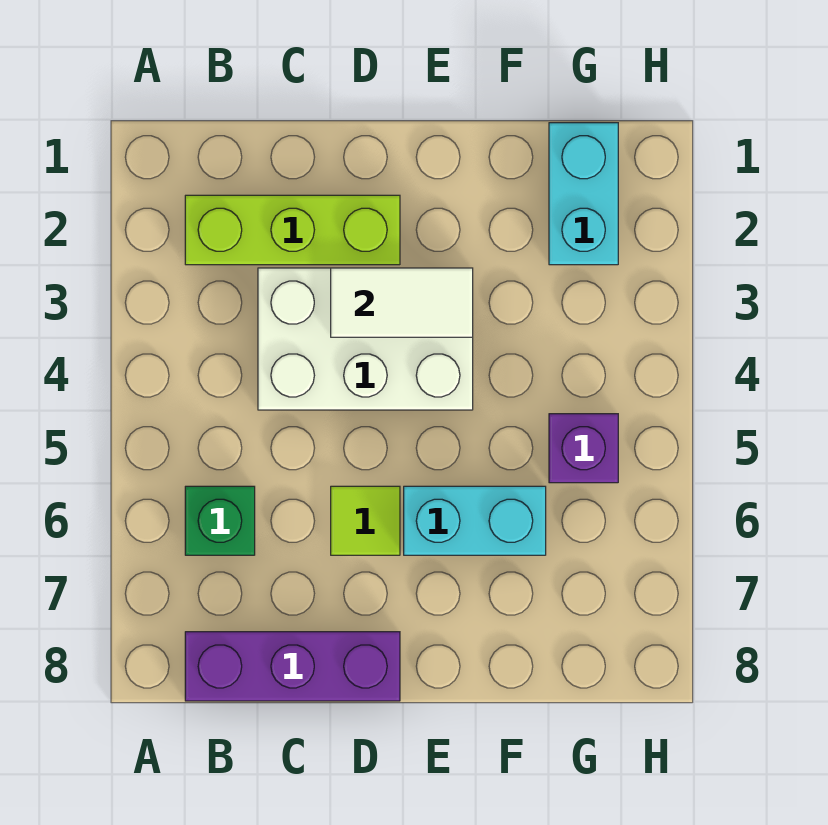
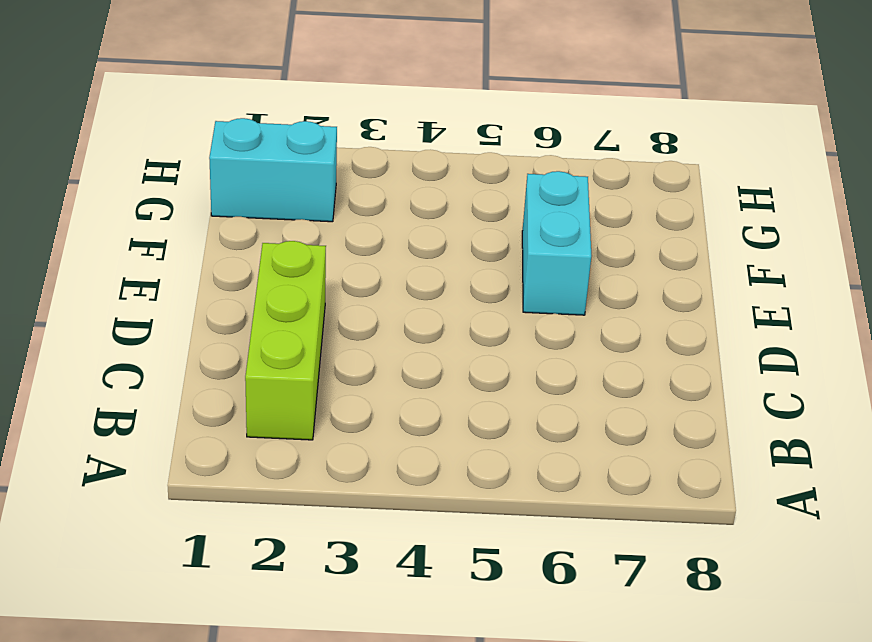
none -> green brick B6 level 1
none -> purple brick B8:D8 level 1

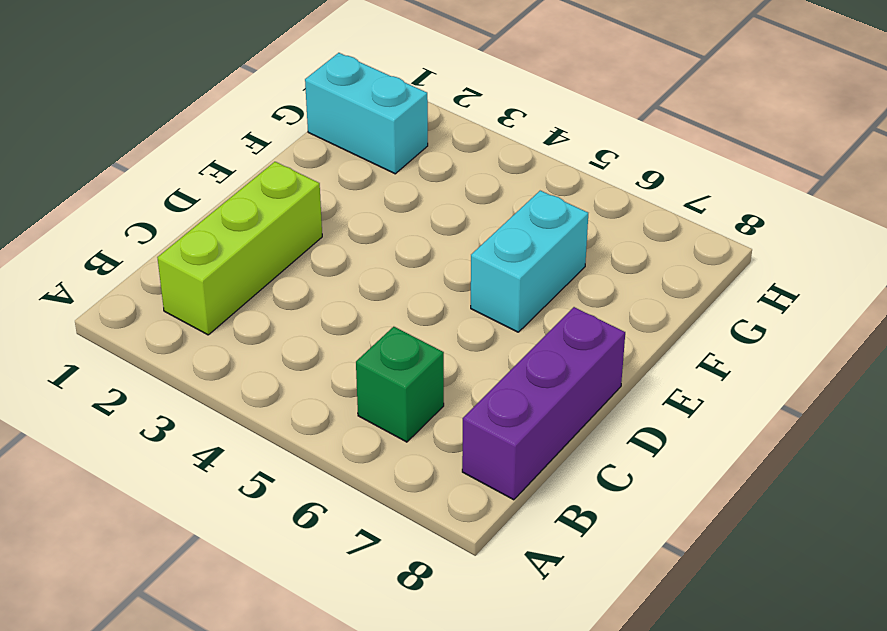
none -> white brick C3:E4 level 1
none -> lime tile D6 level 1

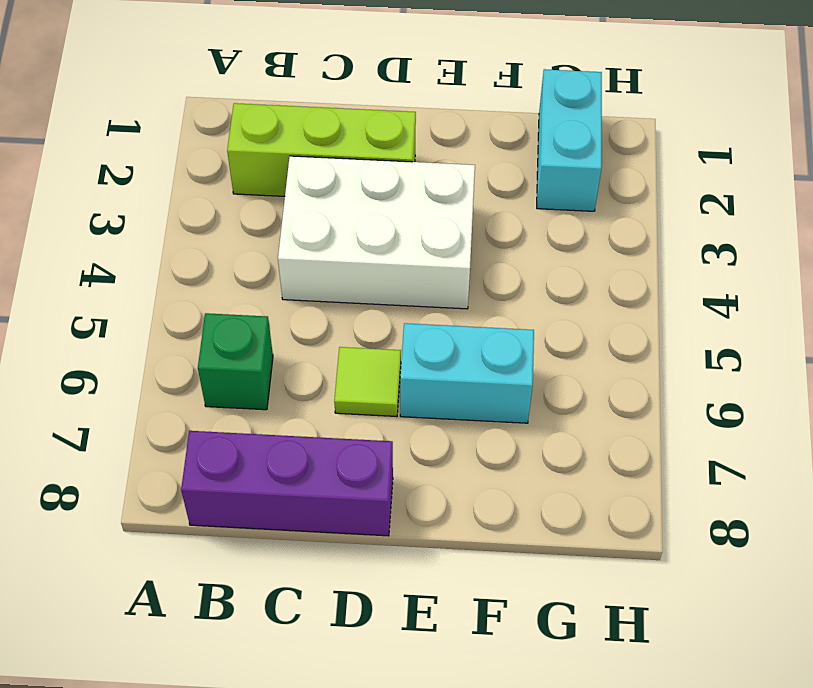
none -> purple brick G5 level 1
none -> white tile D3:E3 level 2

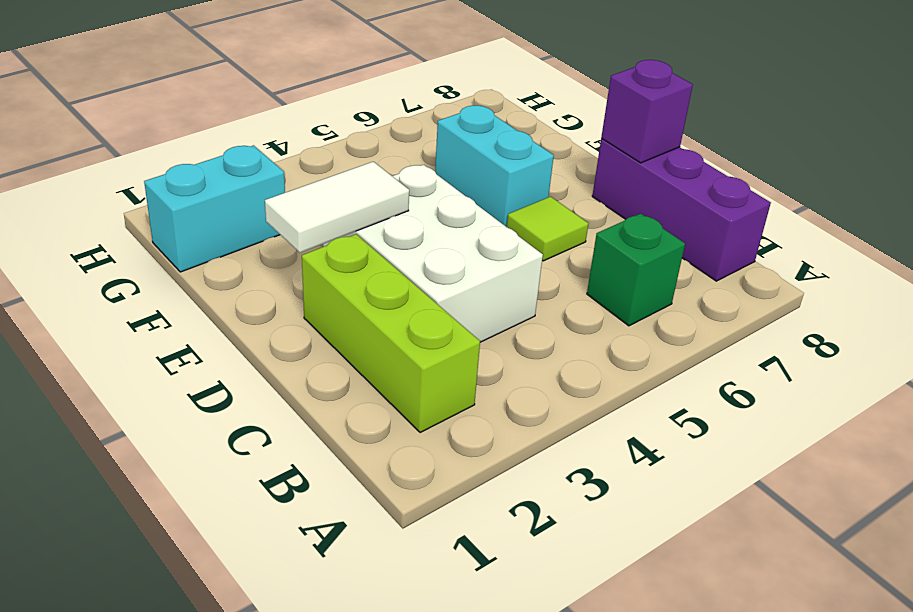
purple brick D8 level 2 -> purple brick G5 level 1
white tile E2:E3 level 2 -> white tile D3:E3 level 2

